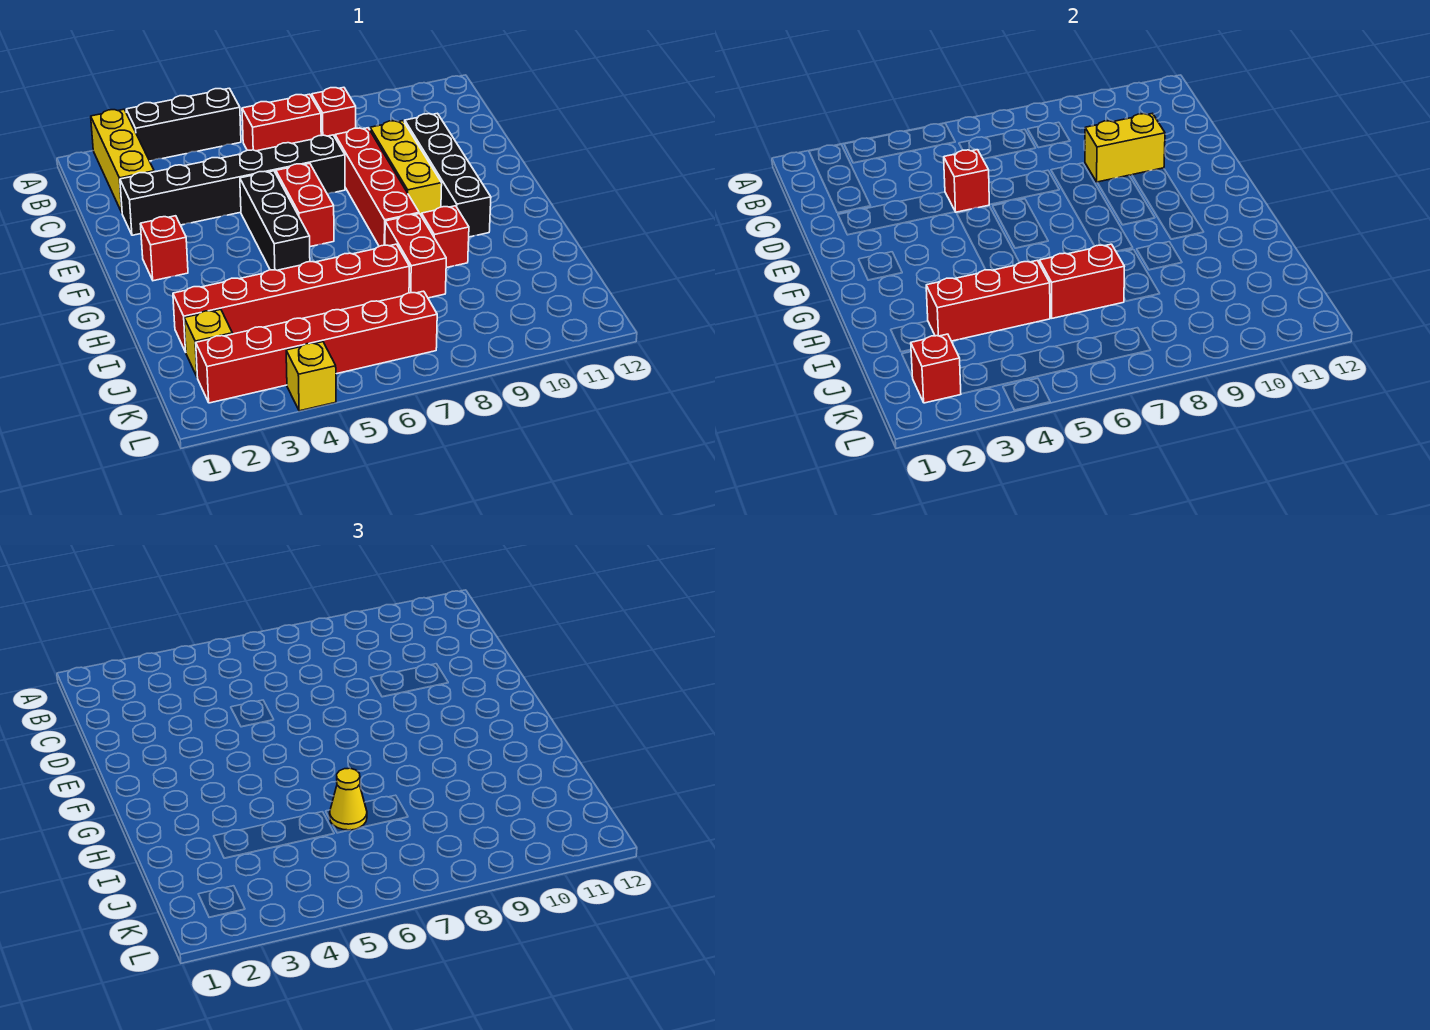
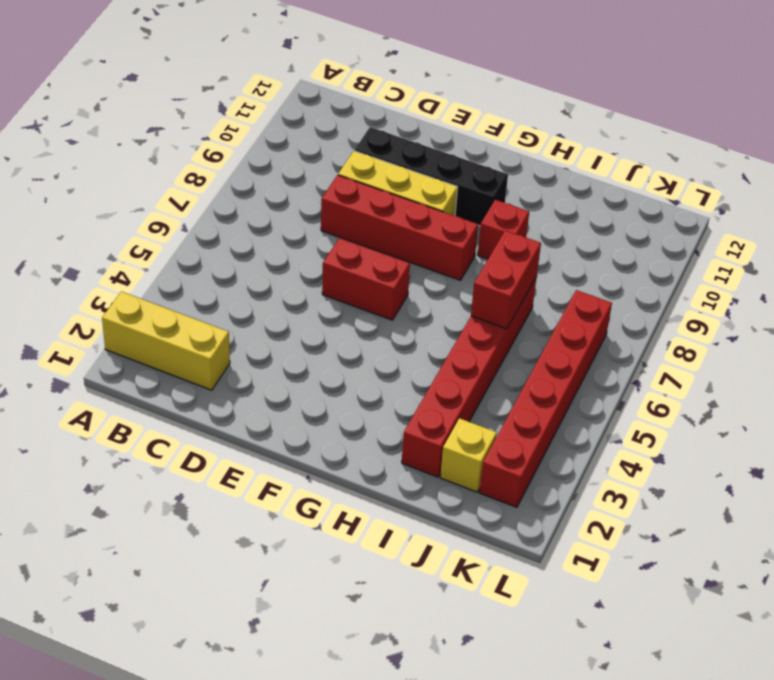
none -> black brick A3:A5 level 1
none -> red brick B6:B7 level 1
none -> red brick B8 level 1

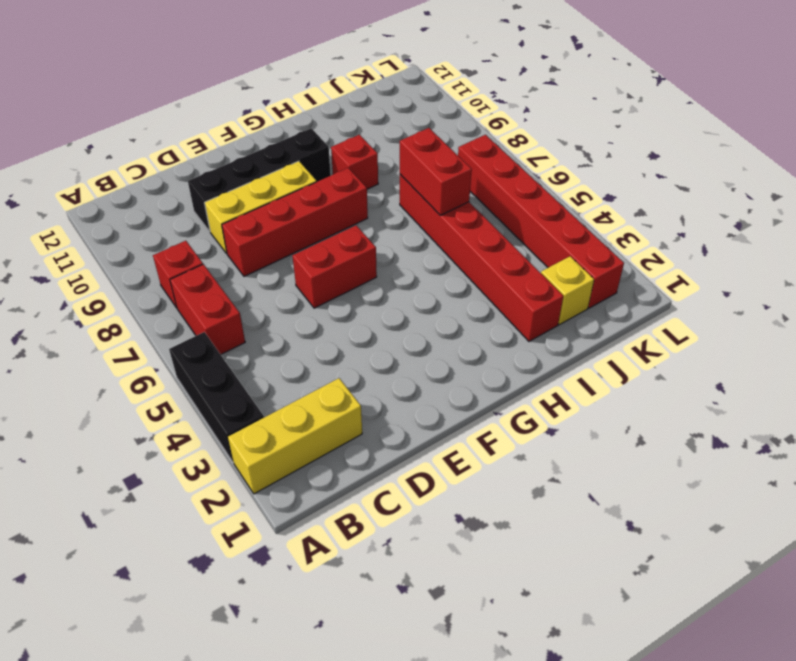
none -> black brick D2:D7 level 1
none -> black brick E5:G5 level 1
none -> red brick F2 level 1

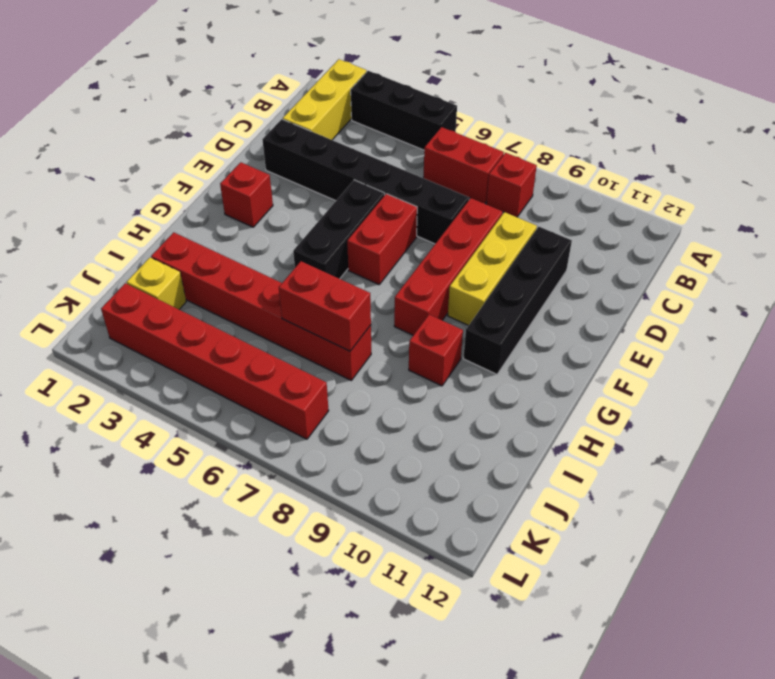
none -> red brick H8:I8 level 1
none -> yellow brick L4 level 1
none -> red brick D5 level 2

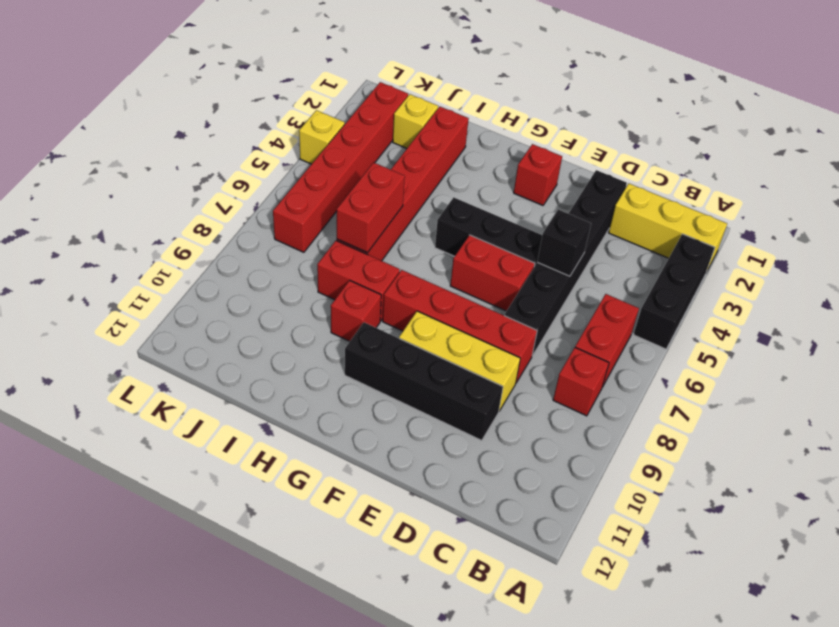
black brick D5 level 2 -> red brick D5 level 2
none -> yellow brick D9:D10 level 2
none -> red brick I3:I5 level 2
none -> red brick K2 level 2

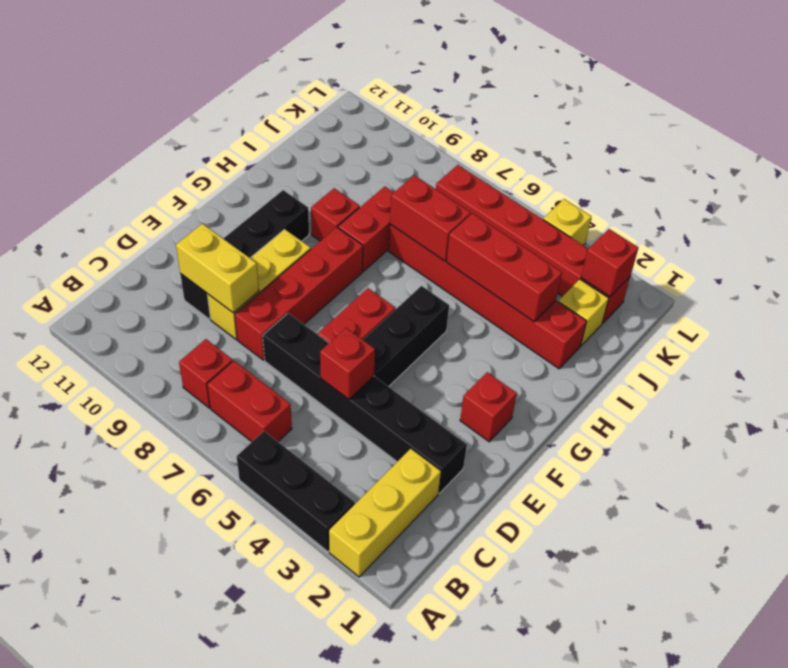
none -> yellow cone I6 level 3

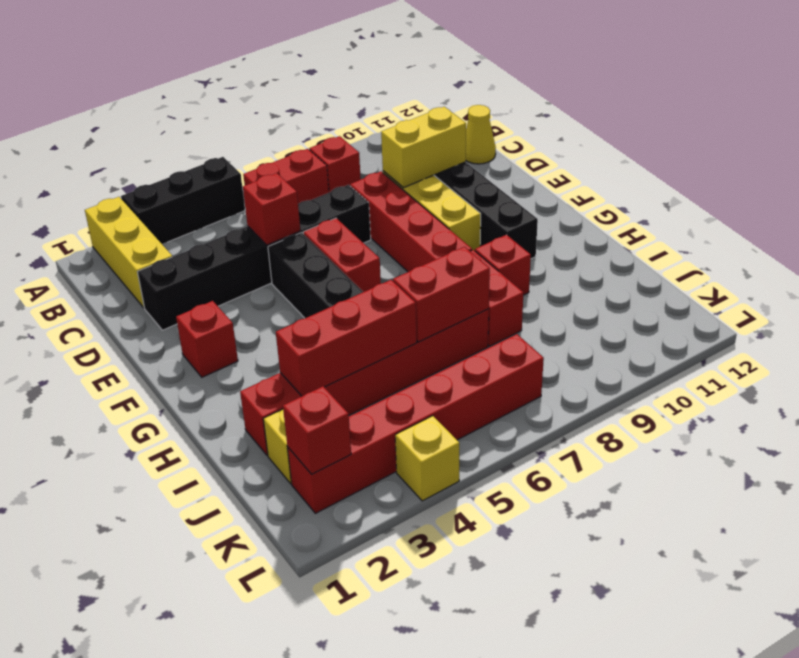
yellow cone C12 level 1 -> yellow cone I6 level 3

